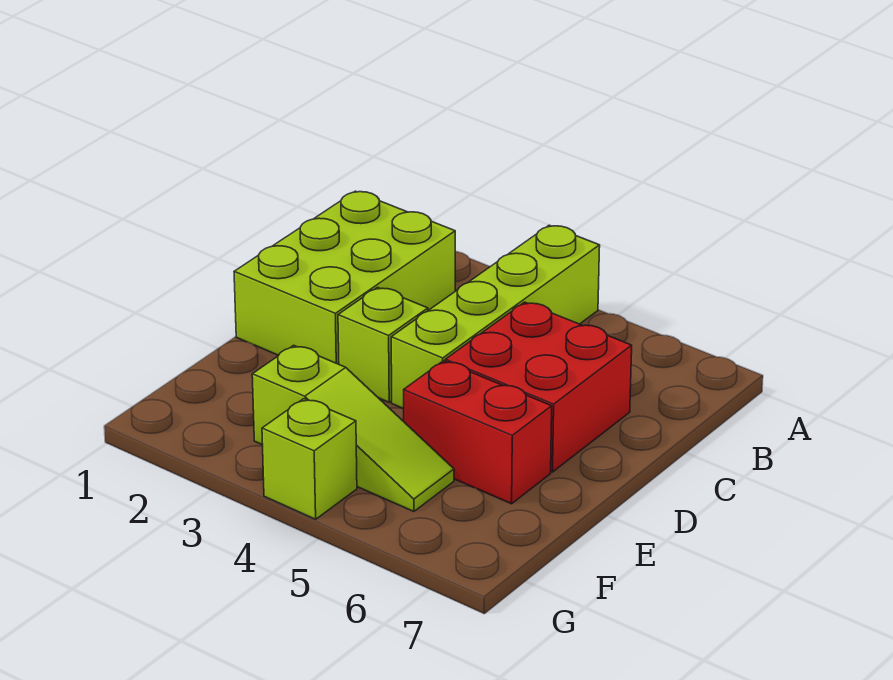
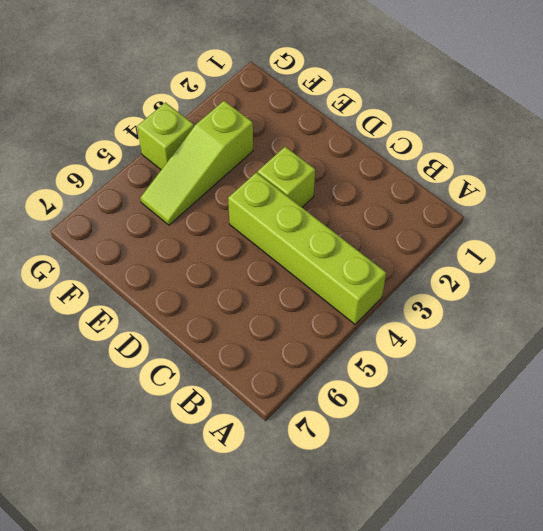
none -> lime brick B1:D2 level 1
none -> red brick C5:D6 level 1

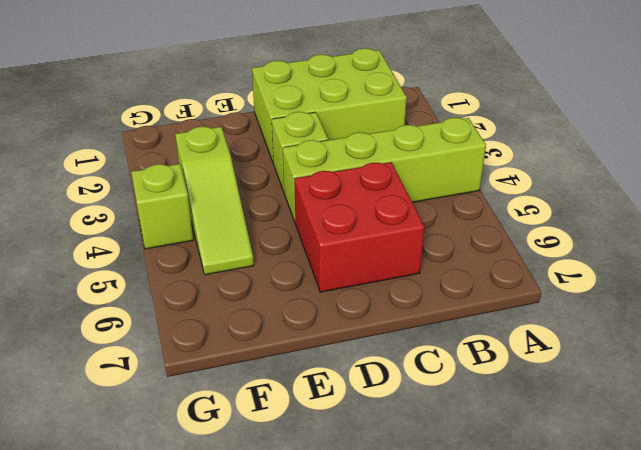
none -> red brick E5:E6 level 1

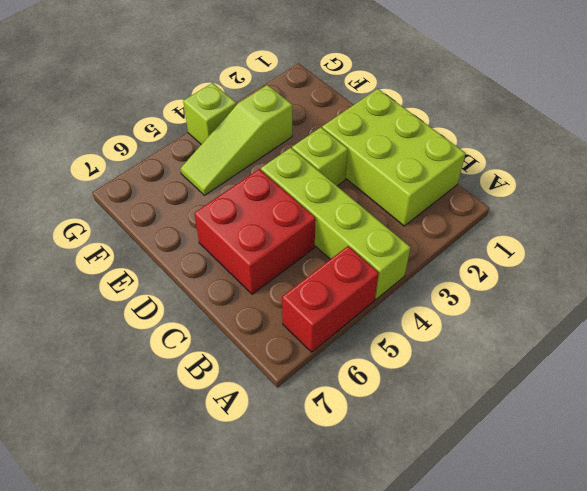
red brick A5:A6 level 1 -> red brick E5:E6 level 1

